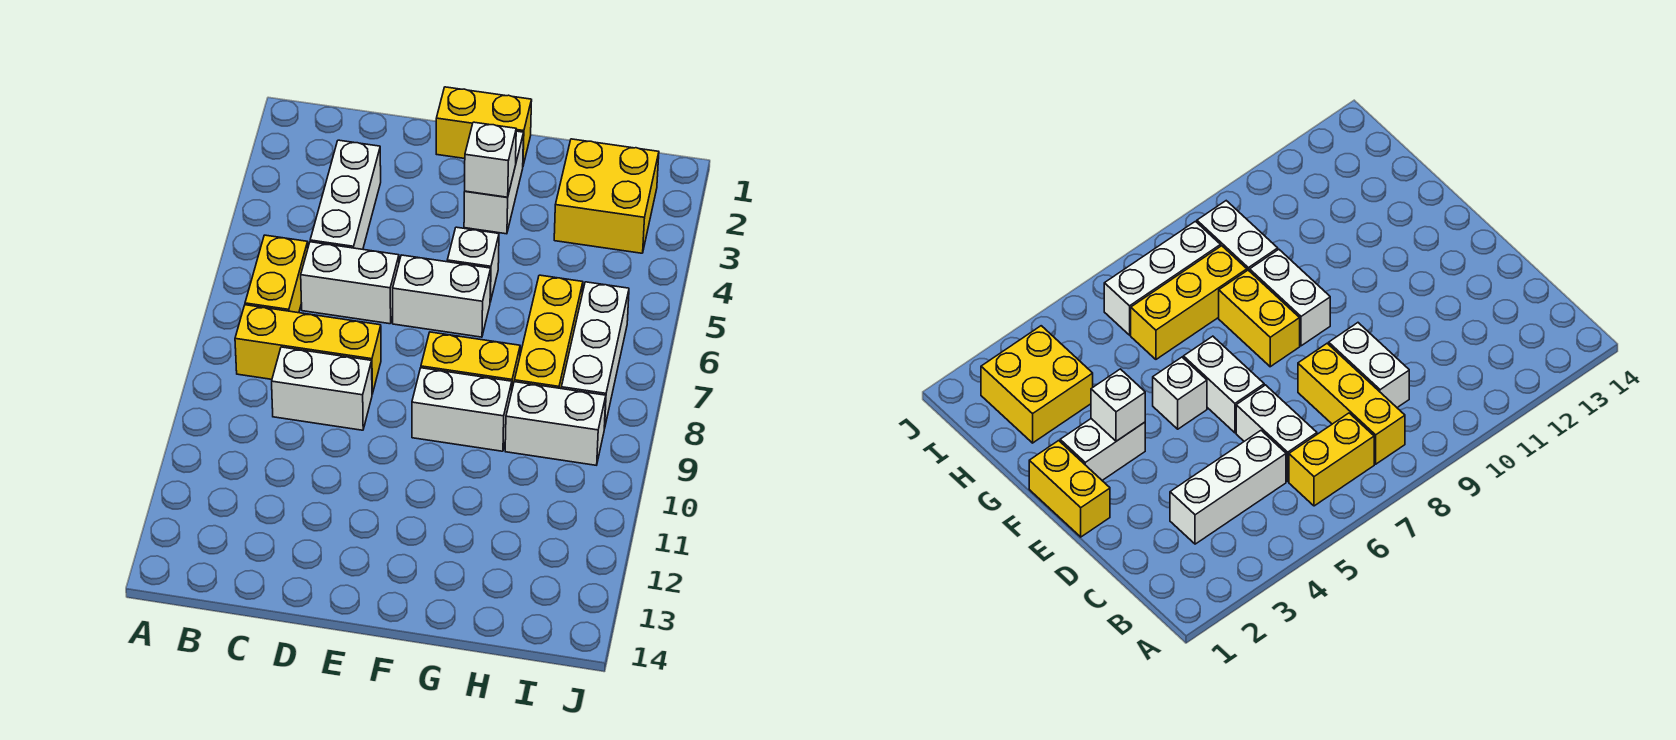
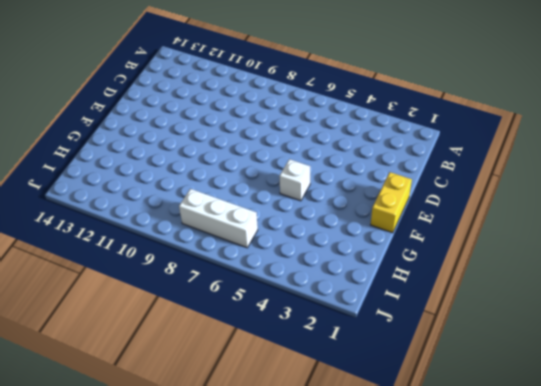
none -> yellow brick B6:B7 level 1
none -> yellow brick B8:D8 level 1
none -> white brick C3:C5 level 1

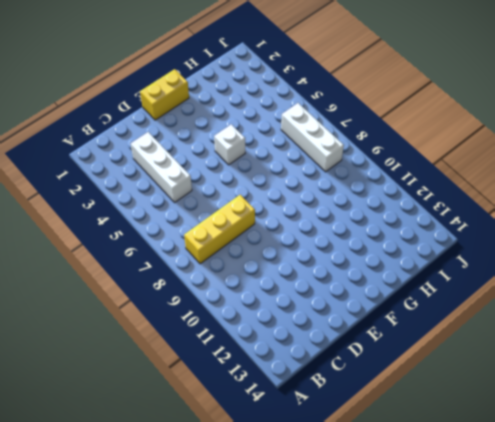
none -> yellow brick B6:B7 level 1
none -> white brick C6:D6 level 1
none -> white brick C9:D9 level 1

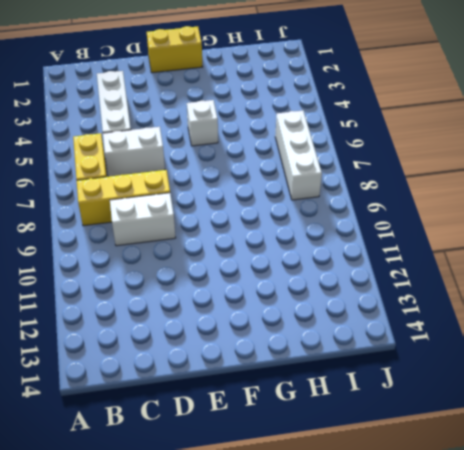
none -> white brick E6:F6 level 1
none -> white brick F2:F3 level 1
none -> yellow brick F8:G8 level 1

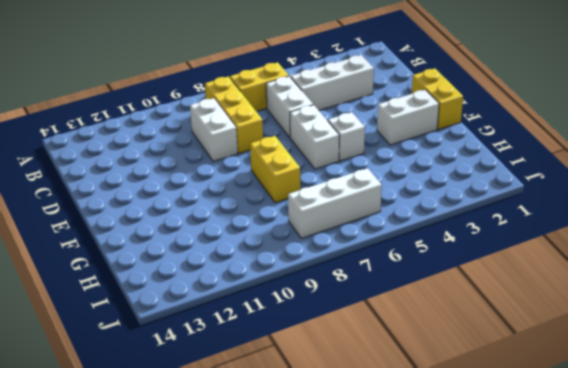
none -> white brick F9:G9 level 1
none -> yellow brick H2:I3 level 1
none -> yellow brick H6:H8 level 1

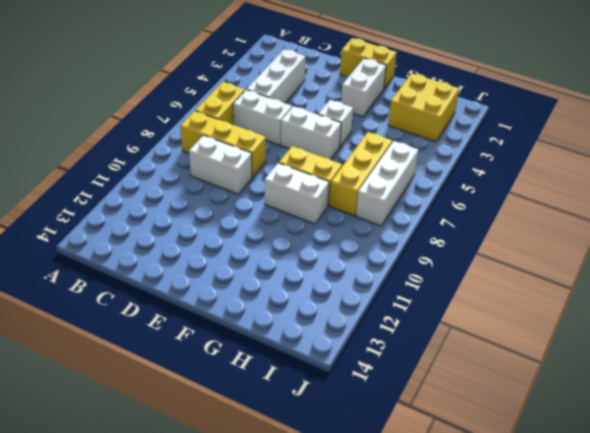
none -> white brick H9:I9 level 1
none -> white brick F3 level 2

